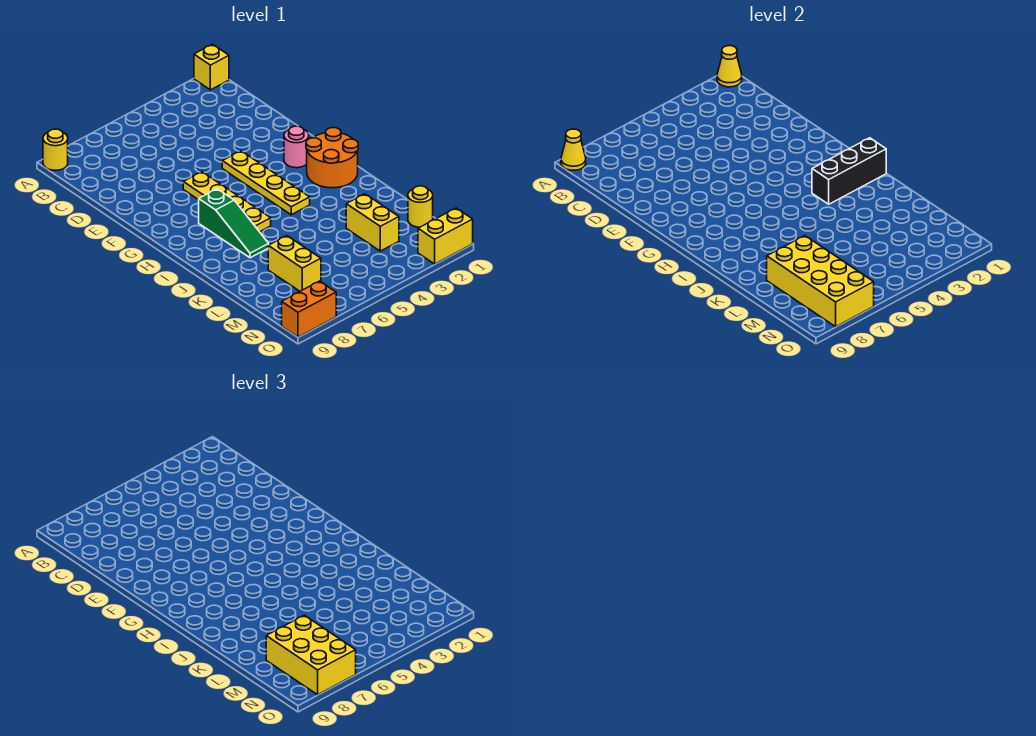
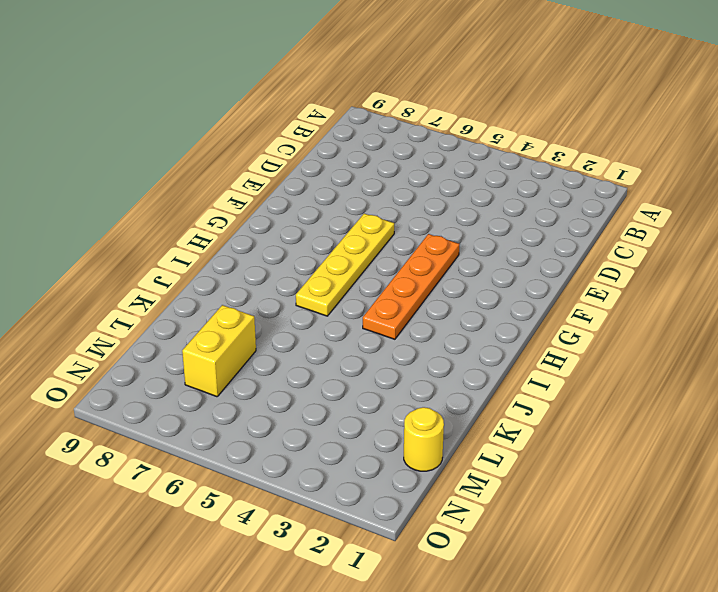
orange plate F4:I4 level 1 -> yellow plate F4:I4 level 1
none -> yellow brick A1 level 1
none -> yellow round brick A9 level 1
none -> pink round brick G2 level 1

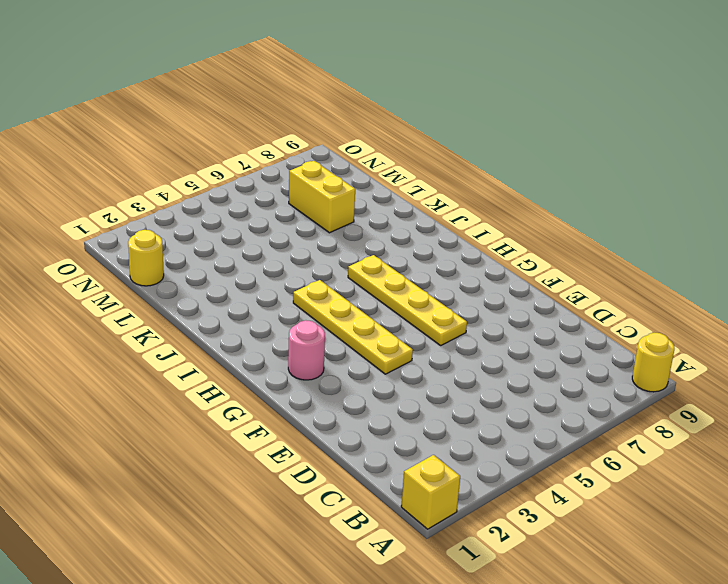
none -> orange round brick H1:I2 level 1
none -> green slope H7:J7 level 1 top H
none -> yellow brick L3:M3 level 1

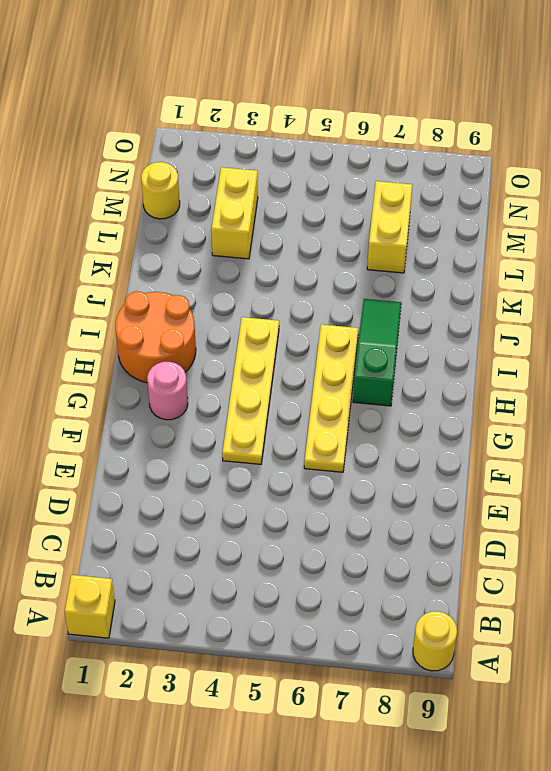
none -> yellow brick O1:O2 level 1
none -> orange brick O8:O9 level 1
none -> yellow cone A1 level 2

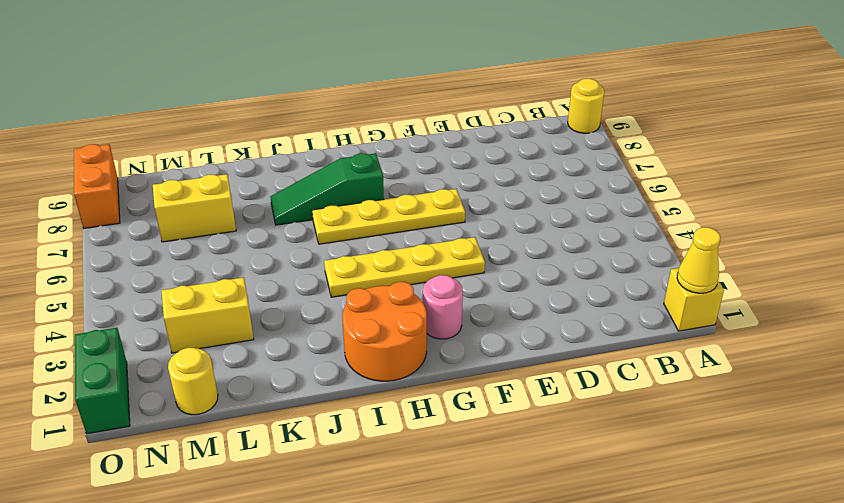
green brick O1:O2 level 1 -> yellow brick O1:O2 level 1
none -> yellow cone A9 level 2
none -> black brick I1:I3 level 2
none -> yellow brick L7:O8 level 2

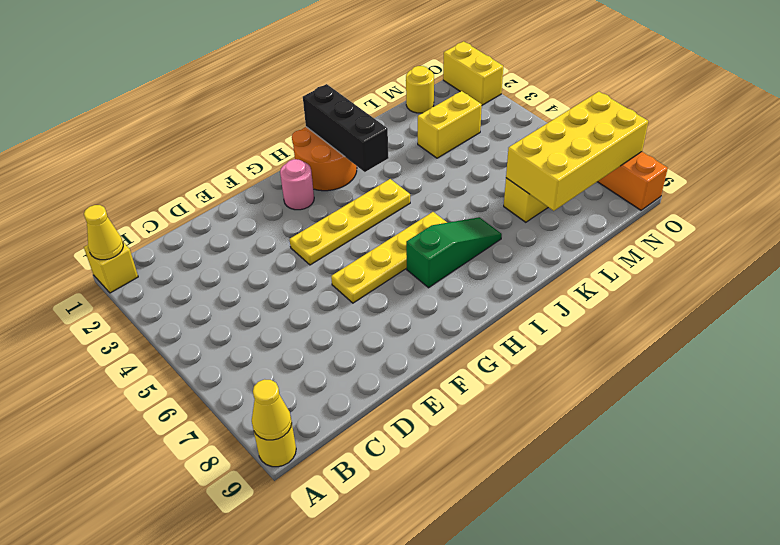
none -> yellow brick M7:O8 level 3

